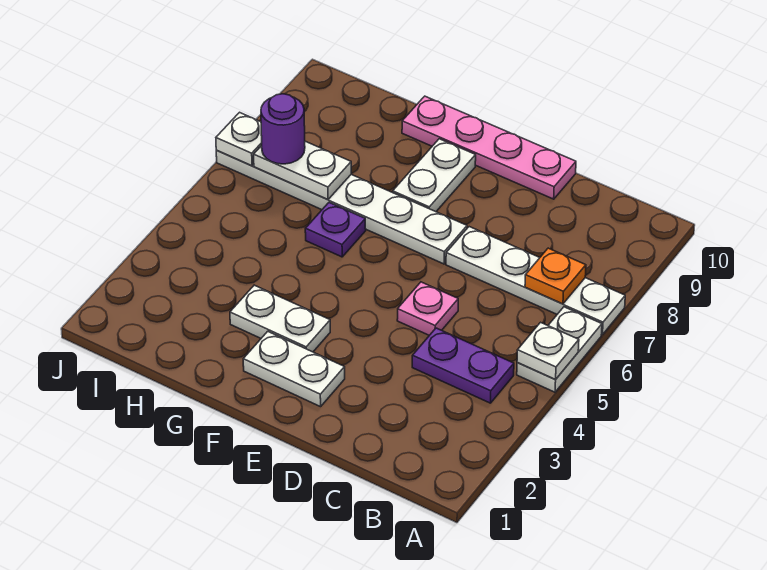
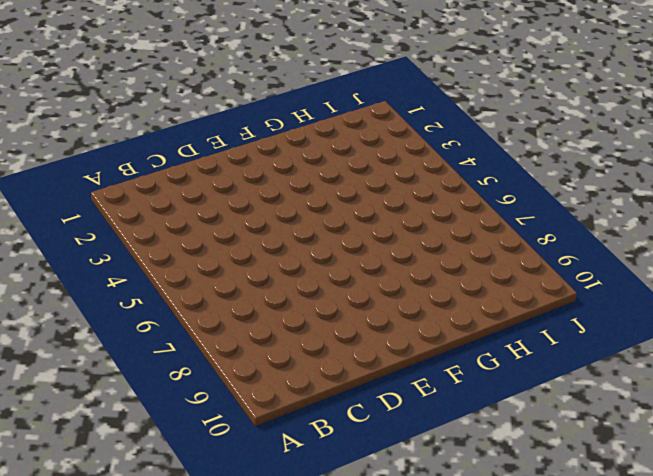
none -> white plate A5:A6 level 1
none -> white plate A7:D7 level 1
none -> purple plate B4:C4 level 1

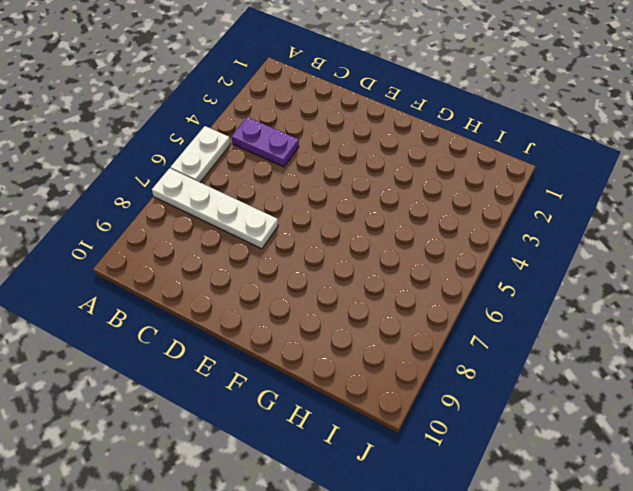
none -> pink plate D5 level 1
none -> pink plate D10:G10 level 1
none -> white plate E2:F2 level 1

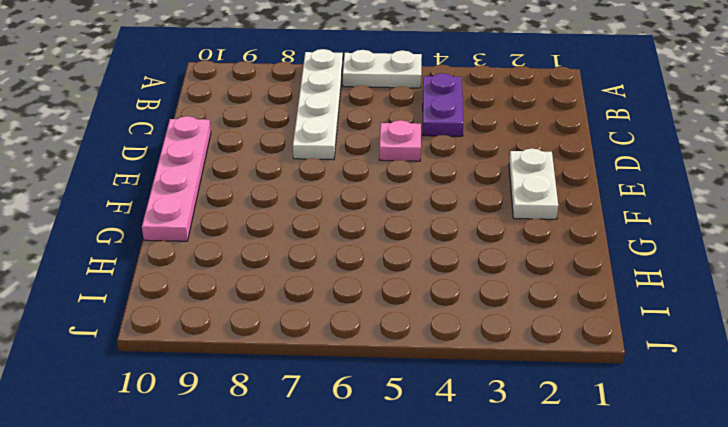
none -> white plate E7:J7 level 1
none -> white plate F3:G3 level 1
none -> white plate F8:F9 level 1

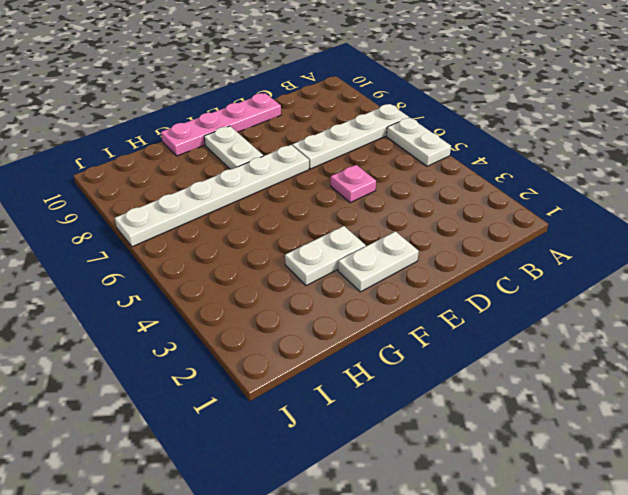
none -> purple plate B4:C4 level 1
none -> purple plate G6 level 1
none -> white plate A5 level 2

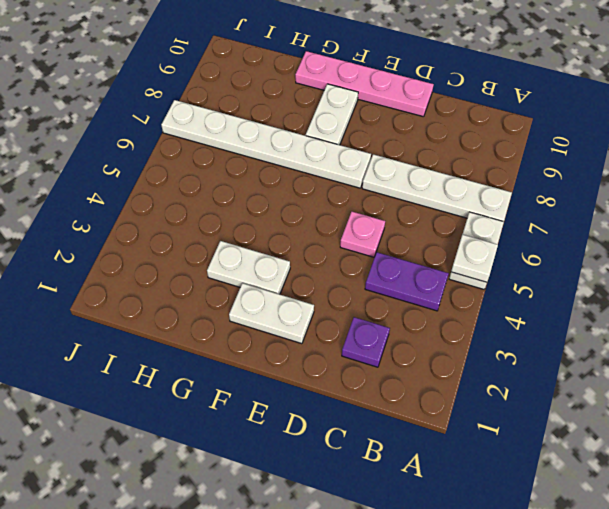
purple plate C2 level 1 -> purple plate G6 level 1
none -> orange plate B7 level 2
none -> white plate H7:I7 level 2
none -> white plate J7 level 2

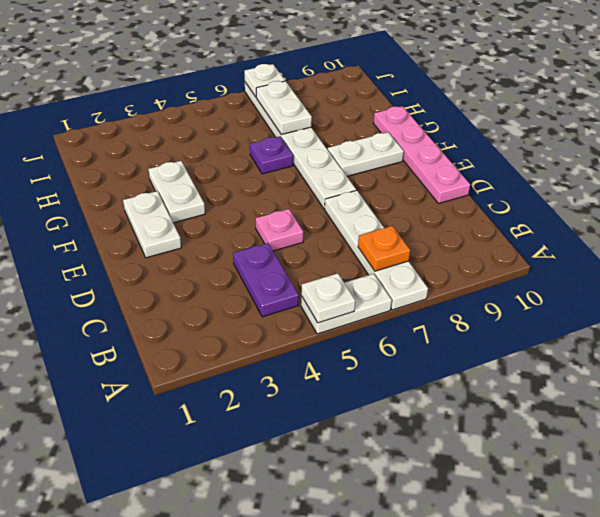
none -> purple round brick I7 level 3

